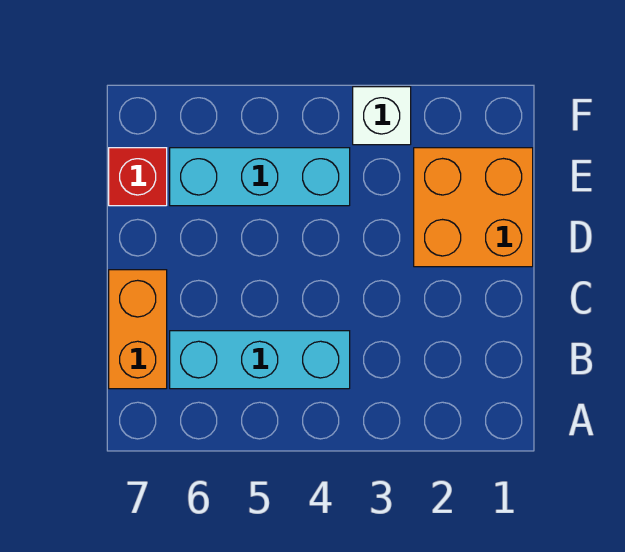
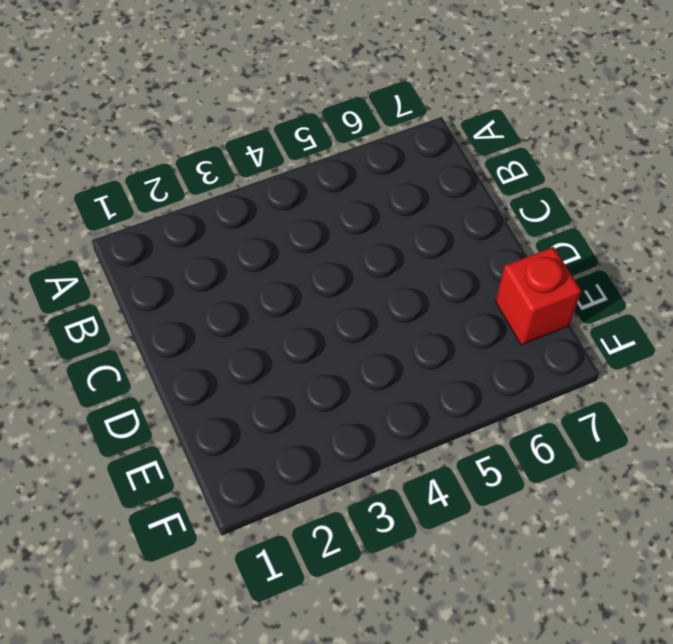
none -> cyan brick B4:B6 level 1
none -> orange brick B7:C7 level 1

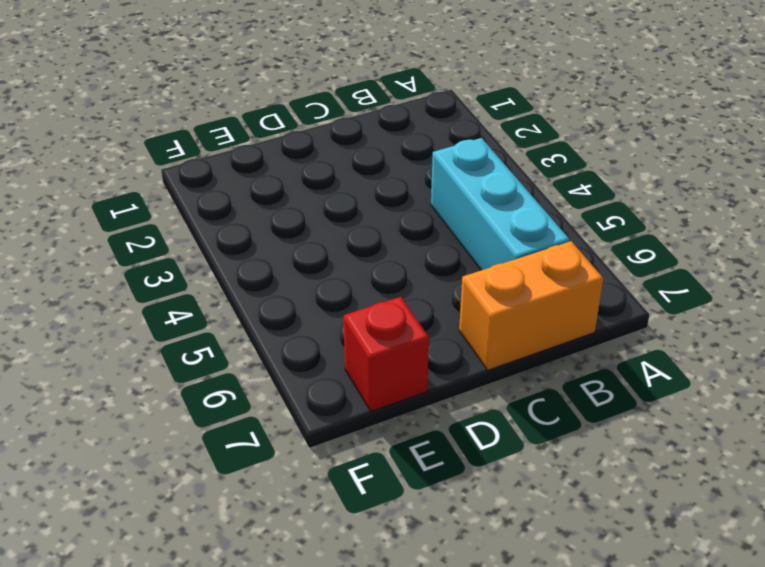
none -> orange brick D1:E2 level 1
none -> cyan brick E4:E6 level 1

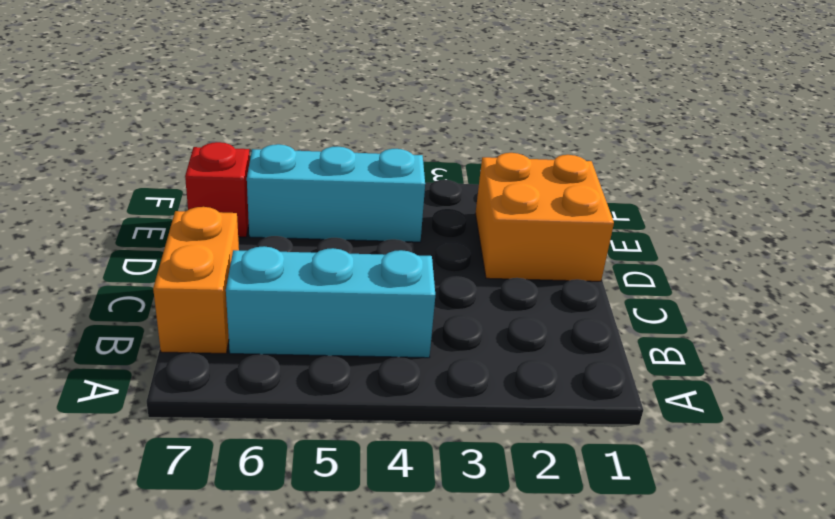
none -> white brick F3 level 1

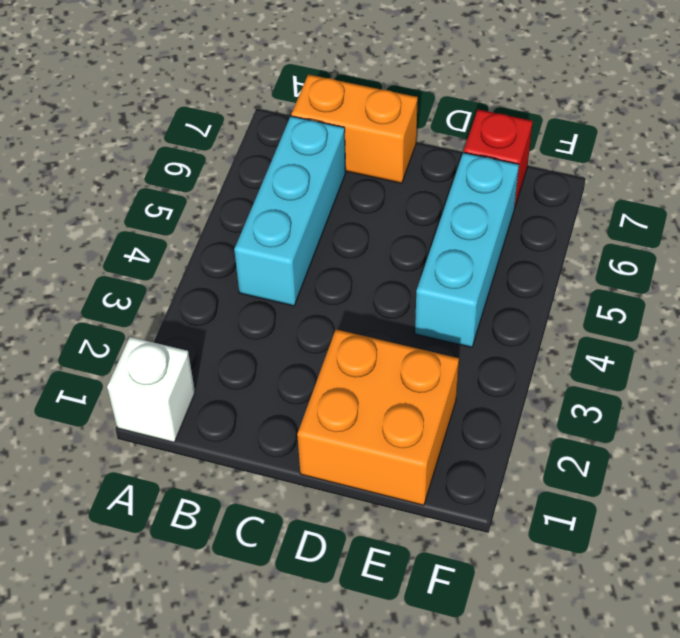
white brick A1 level 1 -> white brick F3 level 1

